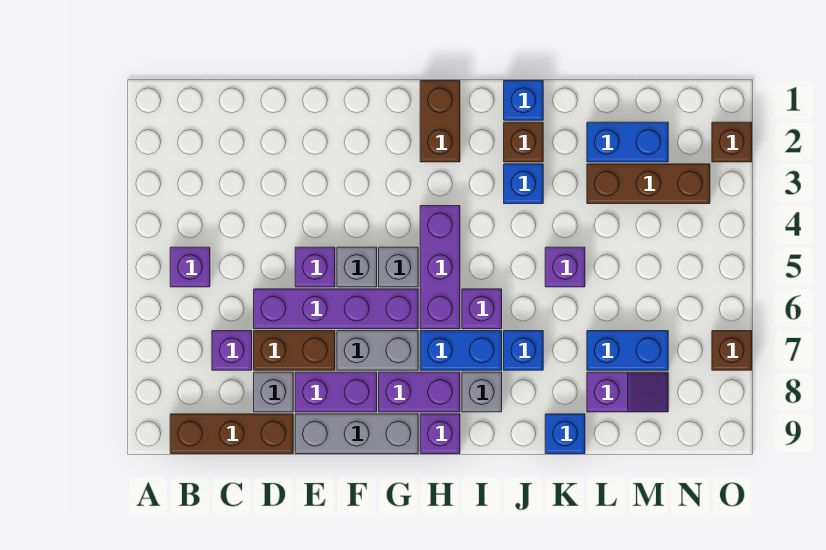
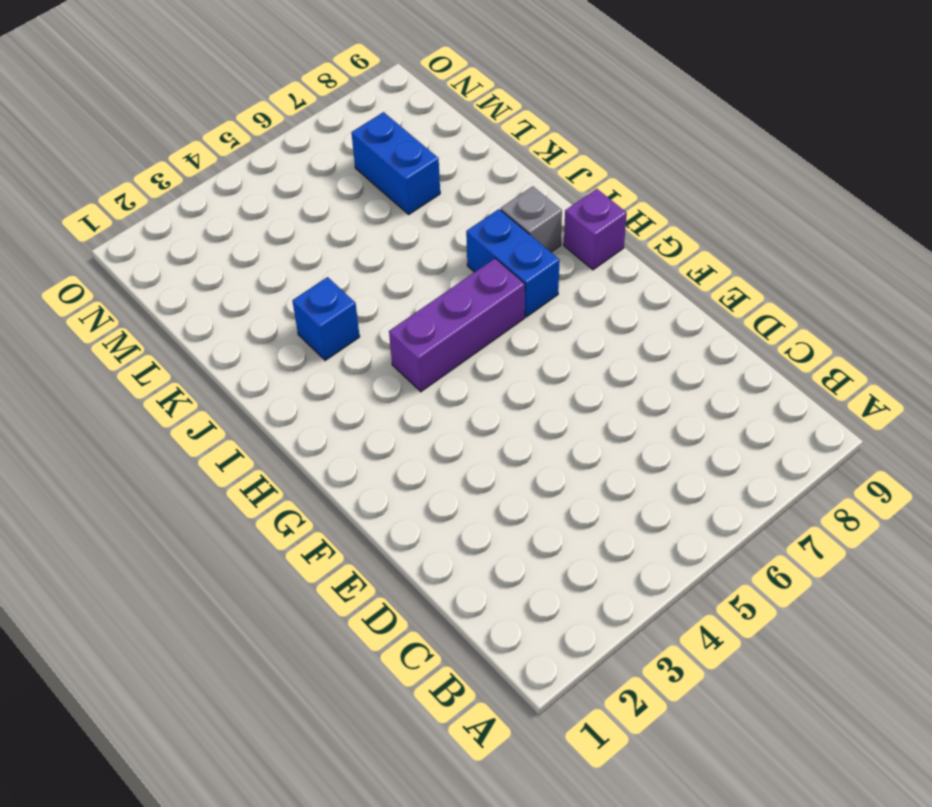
none -> purple brick B5 level 1
none -> brown brick B9:D9 level 1
none -> purple brick C7 level 1
none -> purple brick D6:G6 level 1

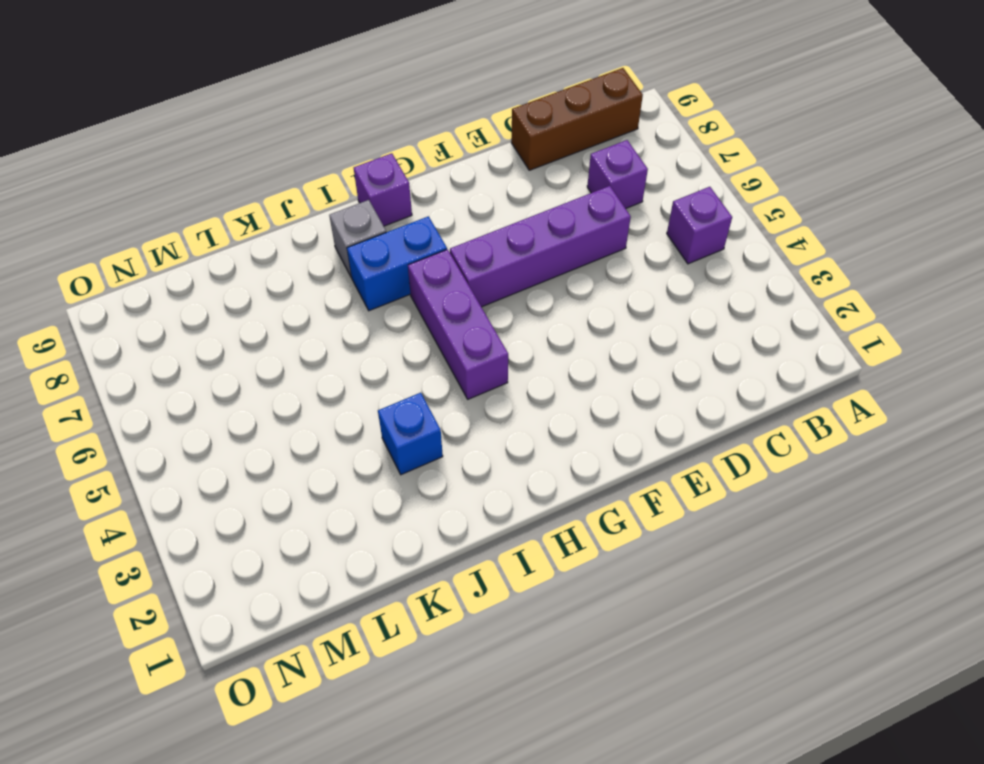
none -> brown brick D7:E7 level 1
none -> grey brick D8 level 1
none -> purple brick E5 level 1
none -> purple brick E8:F8 level 1

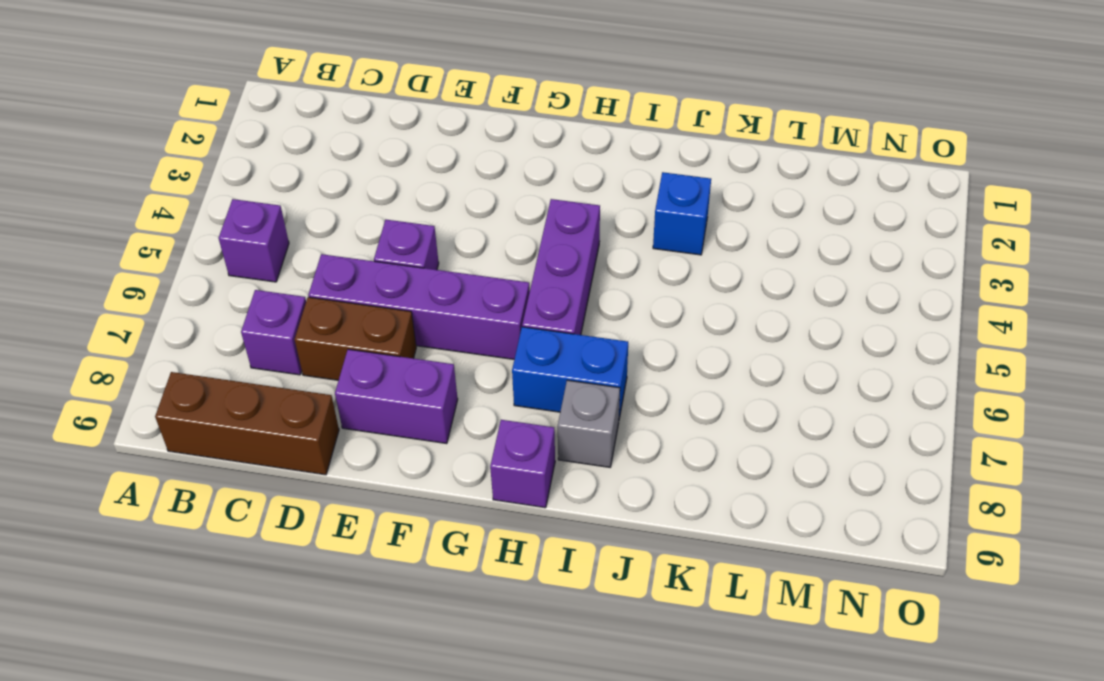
none -> grey brick D8 level 1
none -> grey brick E9:G9 level 1
none -> grey brick F5 level 1
none -> grey brick F7:G7 level 1

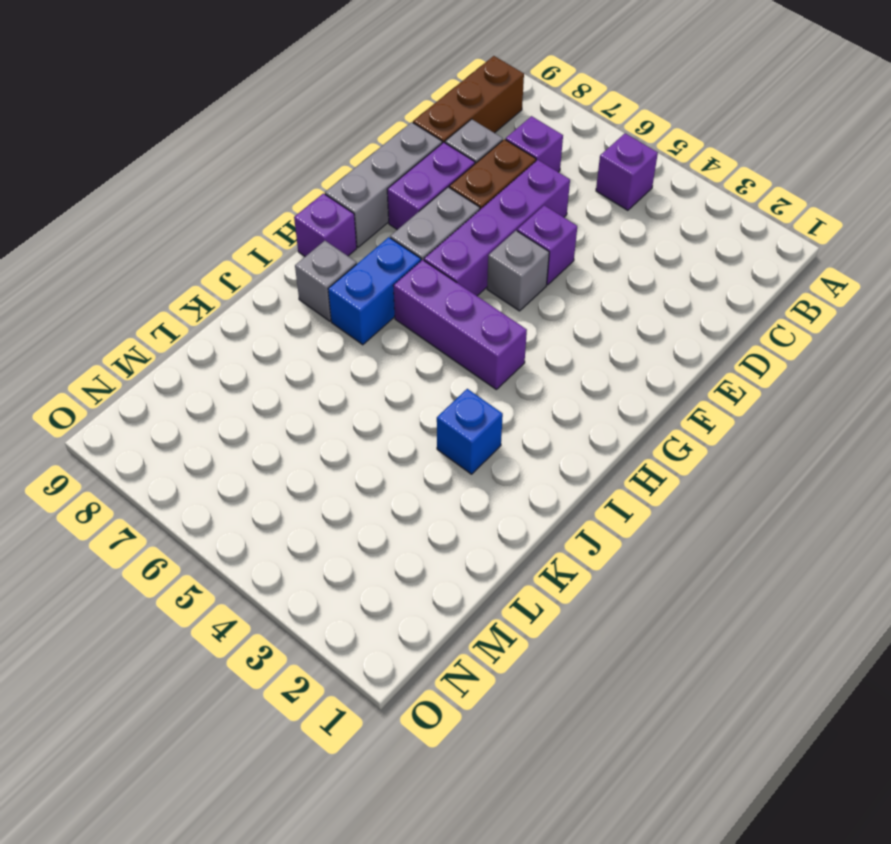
none -> grey brick G5 level 1
none -> purple brick G8:H8 level 1
none -> brown brick H1:H2 level 1
none -> purple brick I6 level 1

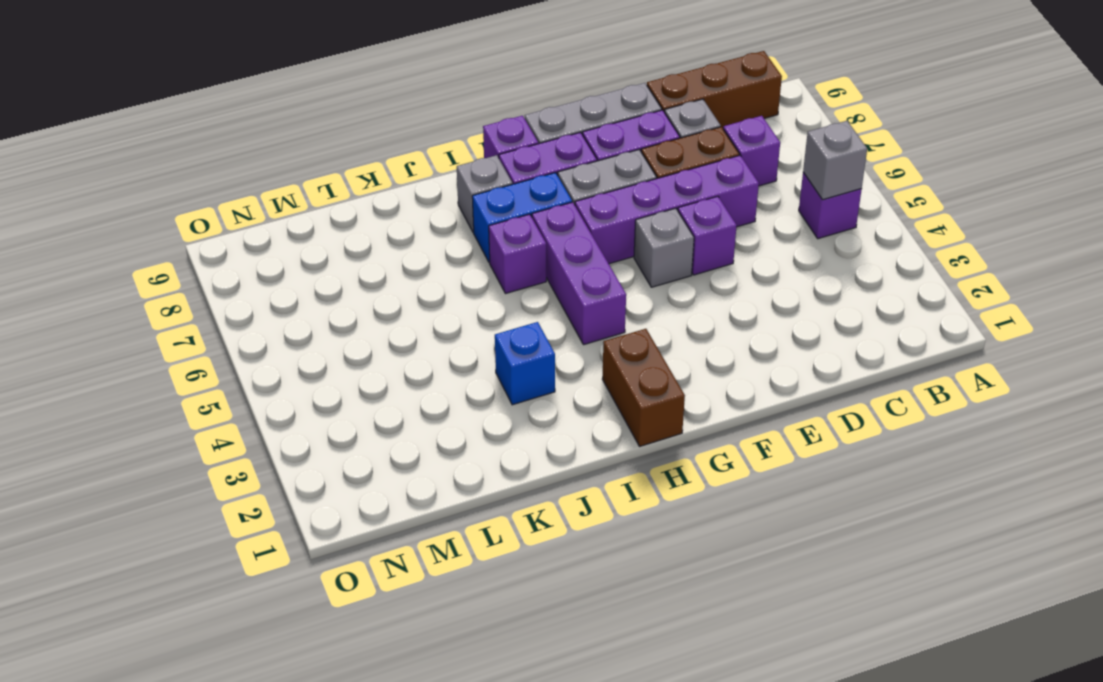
grey brick B5 level 2 -> grey brick G5 level 1
none -> blue brick J1 level 1
none -> brown brick J2 level 1
none -> blue brick J7 level 1
none -> purple brick K5 level 1

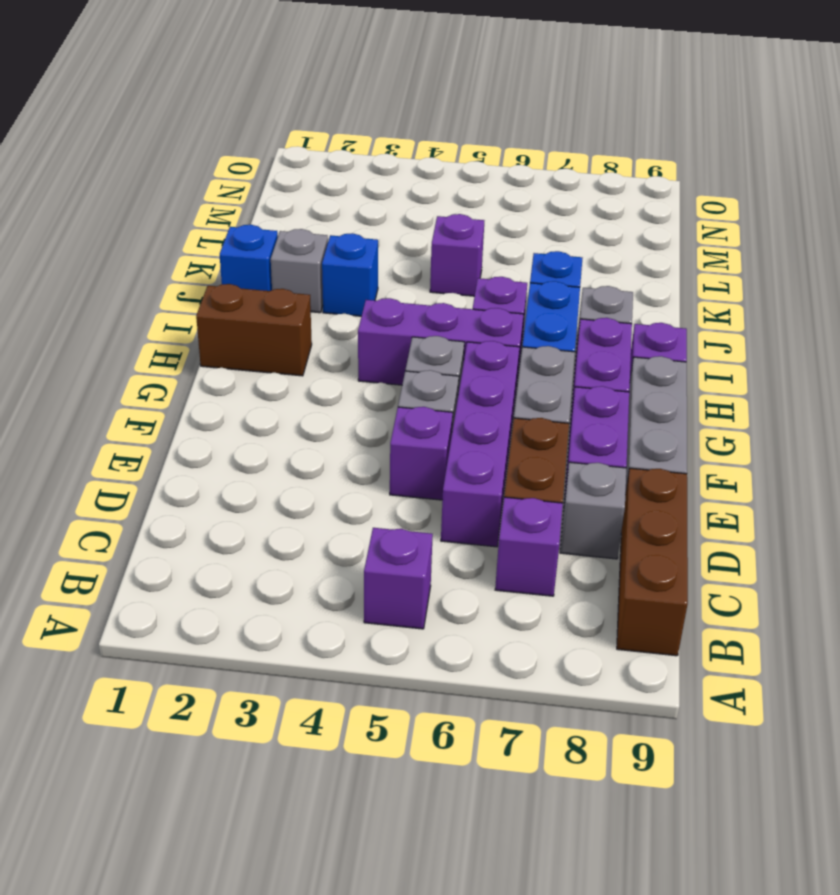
grey brick J2 level 1 -> brown brick J2 level 1
none -> blue brick K9 level 1
none -> blue brick L2:M2 level 1
none -> brown brick L3:N3 level 1
none -> blue brick L7:M7 level 1

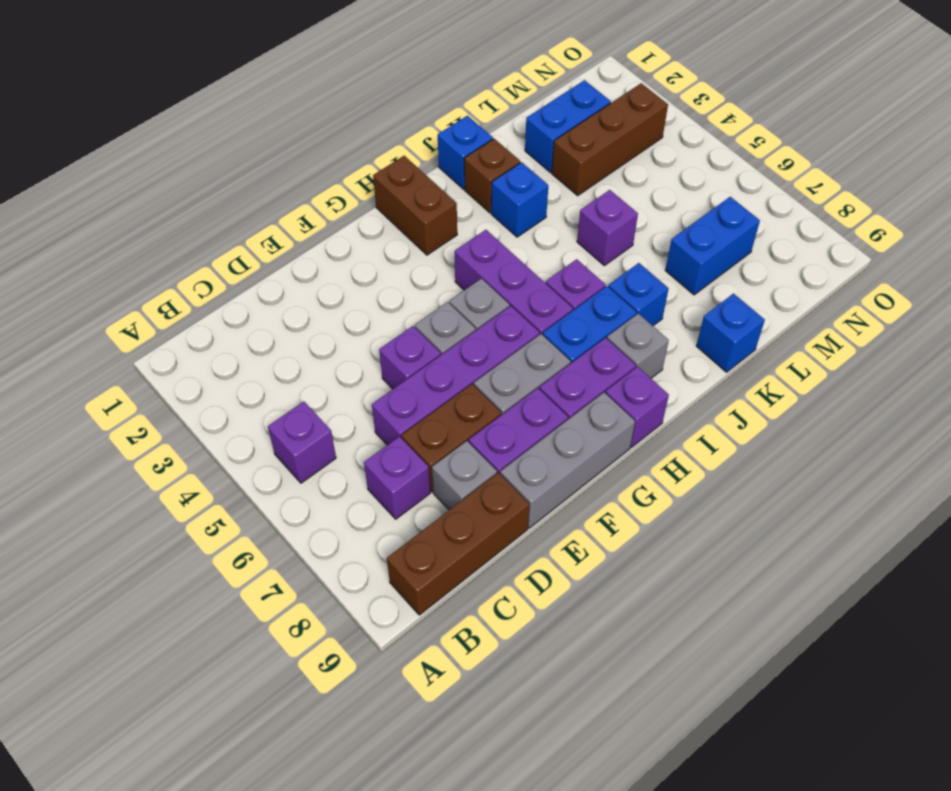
none -> purple slope L8:M8 level 1 top L
none -> brown brick O2 level 1
none -> brown brick O7 level 1

